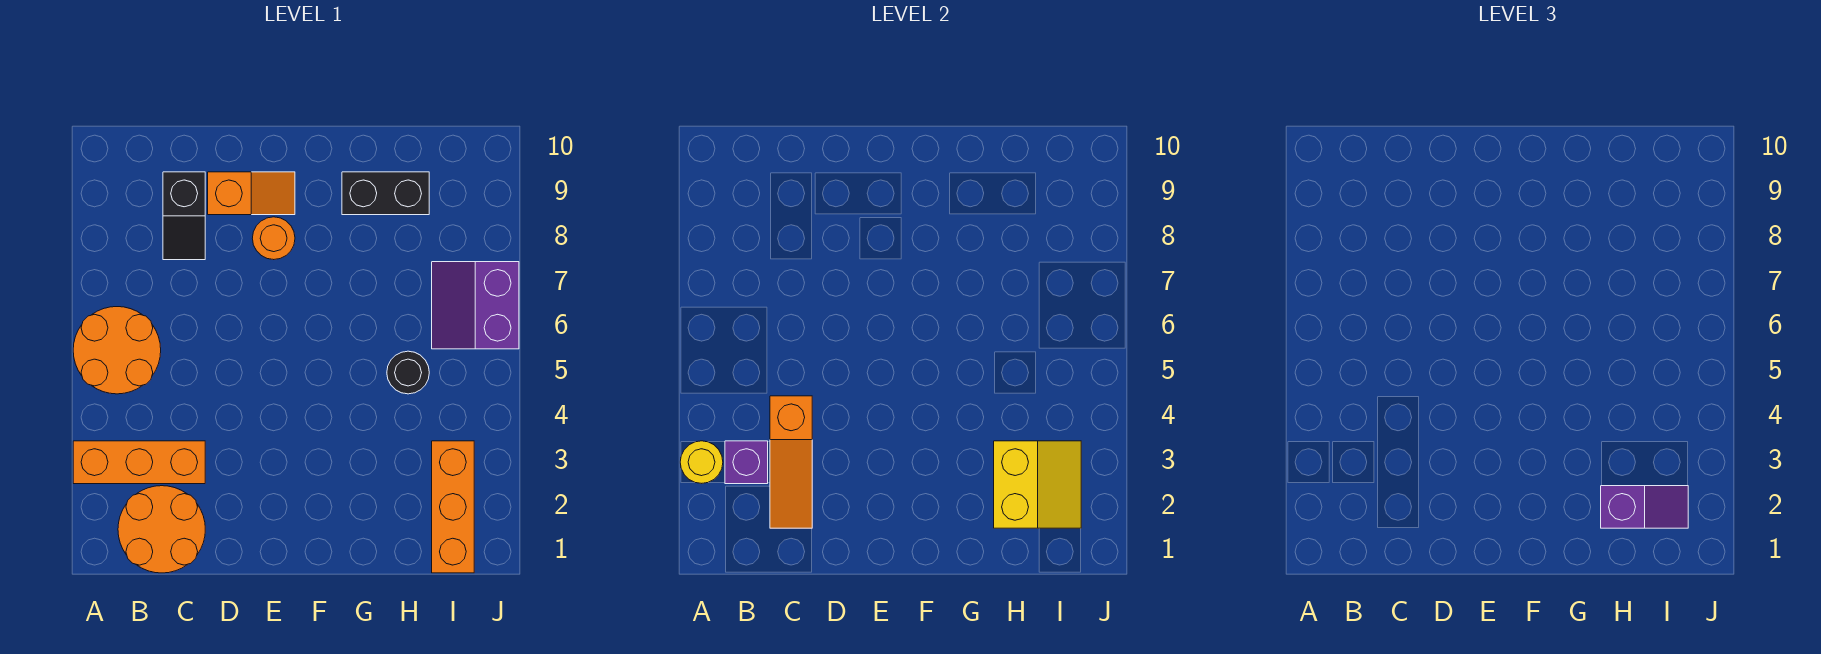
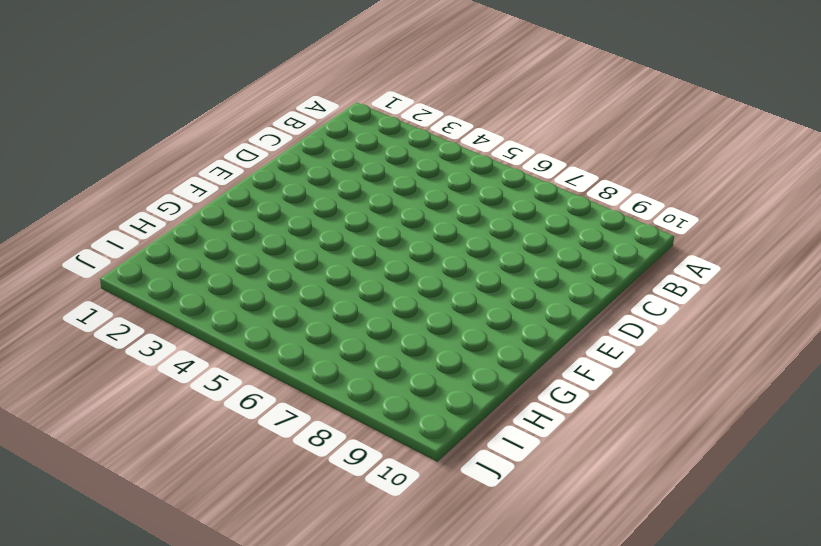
none -> orange brick A3:C3 level 1
none -> orange round brick A5:B6 level 1
none -> orange round brick B1:C2 level 1

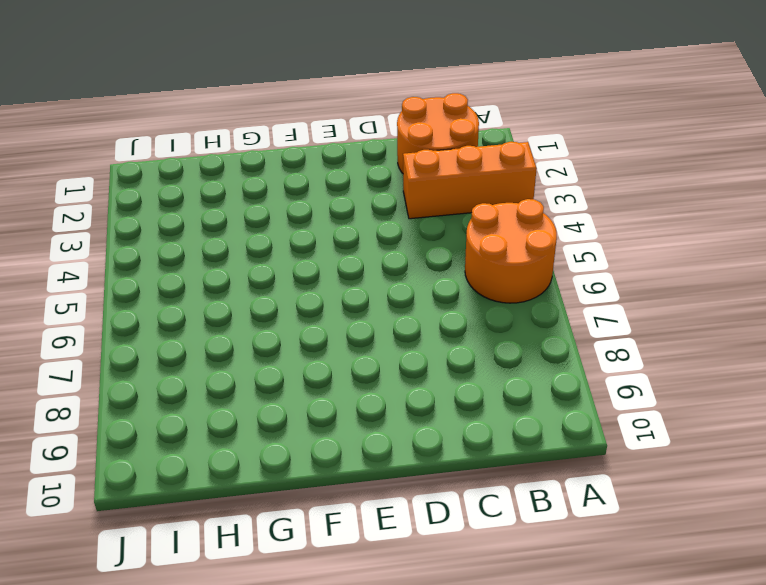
none -> black slope C8:C9 level 1 top 9
none -> orange slope D9:E9 level 1 top D
none -> orange round brick E8 level 1

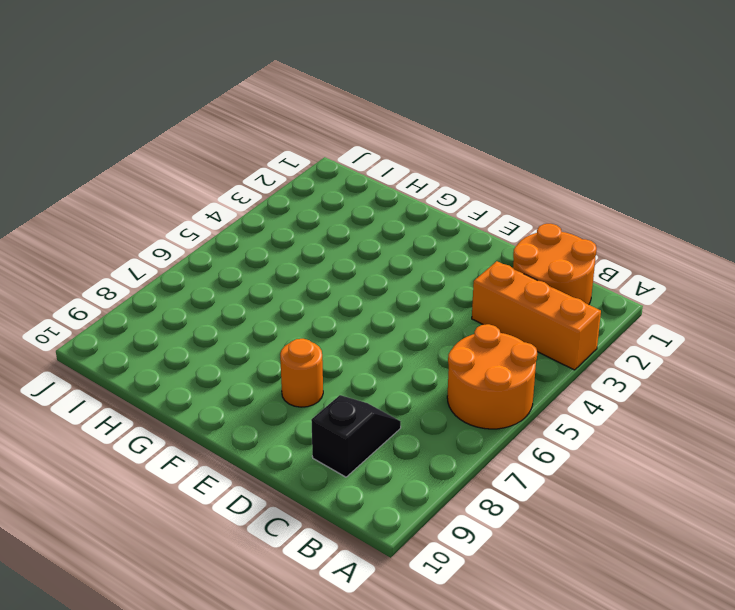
none -> orange slope D9:E9 level 1 top D
none -> black brick G9:H9 level 1
none -> black round brick H5 level 1

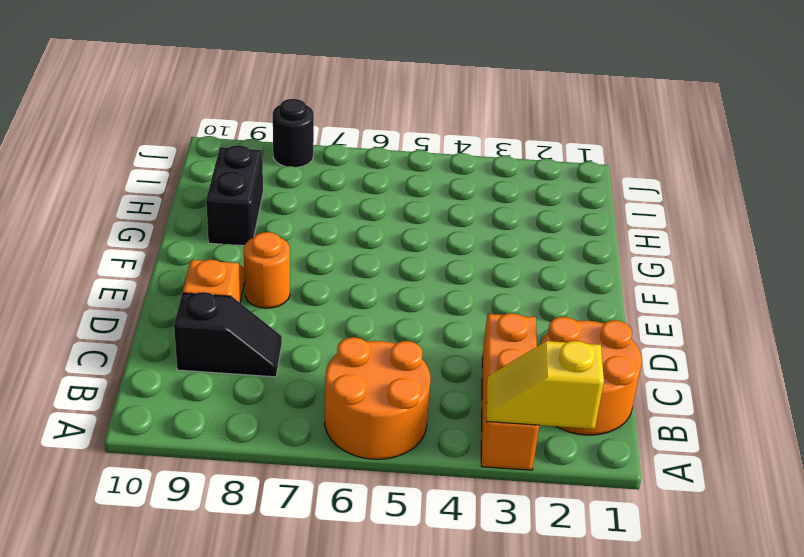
yellow slope A2:A3 level 2 top 2 -> yellow round brick A3 level 2
black round brick J8 level 1 -> black round brick H5 level 1
none -> orange brick I1:I3 level 1
none -> purple slope I6:J7 level 1 top J
none -> purple brick B3 level 2

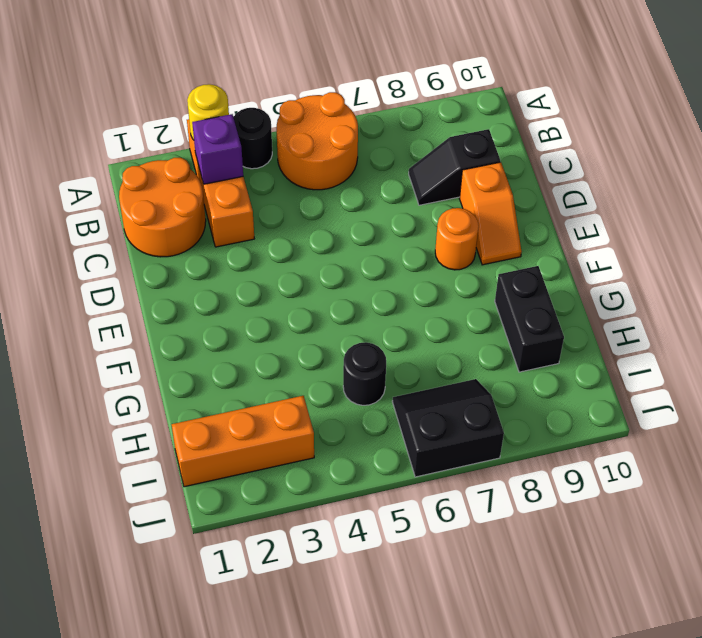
black round brick A4 level 1 -> none
black slope I6:J7 level 1 top J -> purple slope I6:J7 level 1 top J
none -> orange slope C2:C4 level 2 top 4
none -> yellow slope H2:I3 level 2 top H
none -> purple slope H2:I2 level 3 top H

